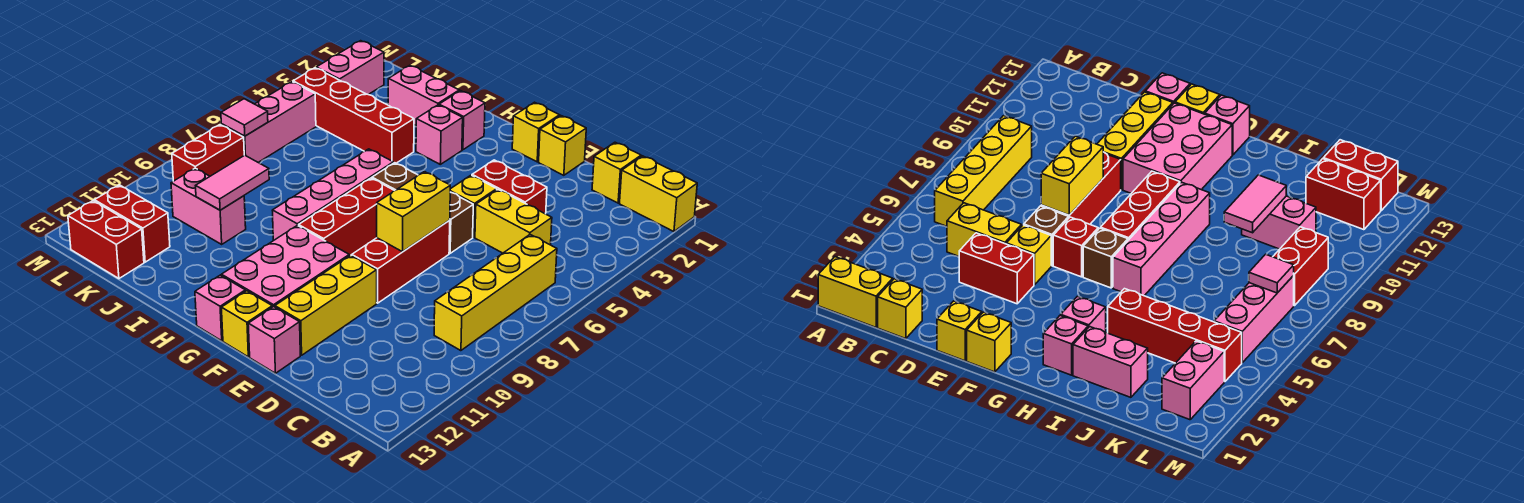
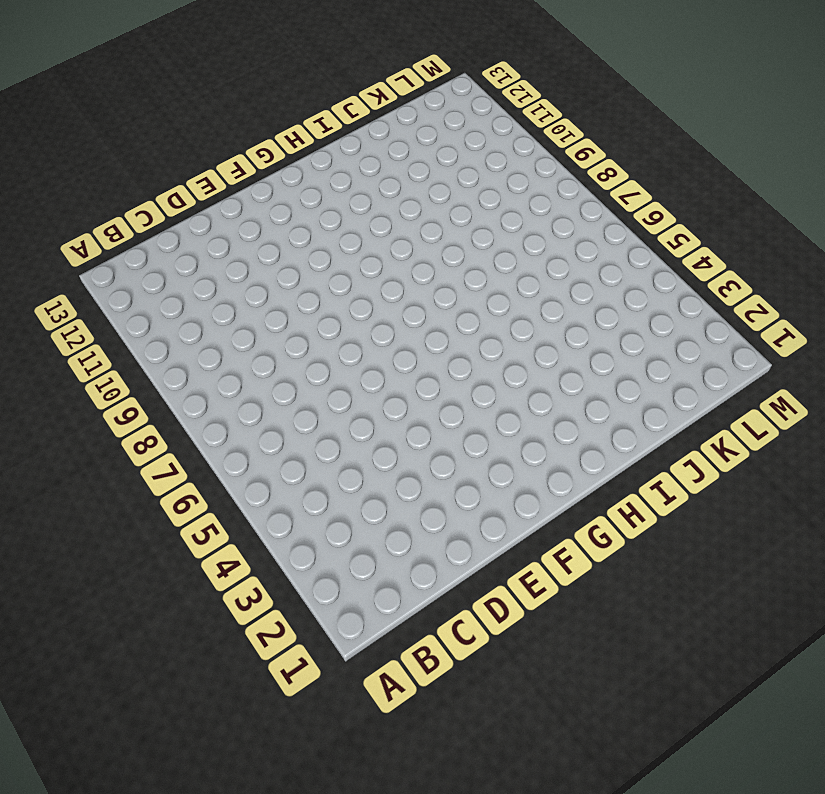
none -> yellow brick A1:B1 level 1
none -> yellow brick B6:B9 level 1
none -> yellow brick C1 level 1
none -> yellow brick C5:D5 level 1

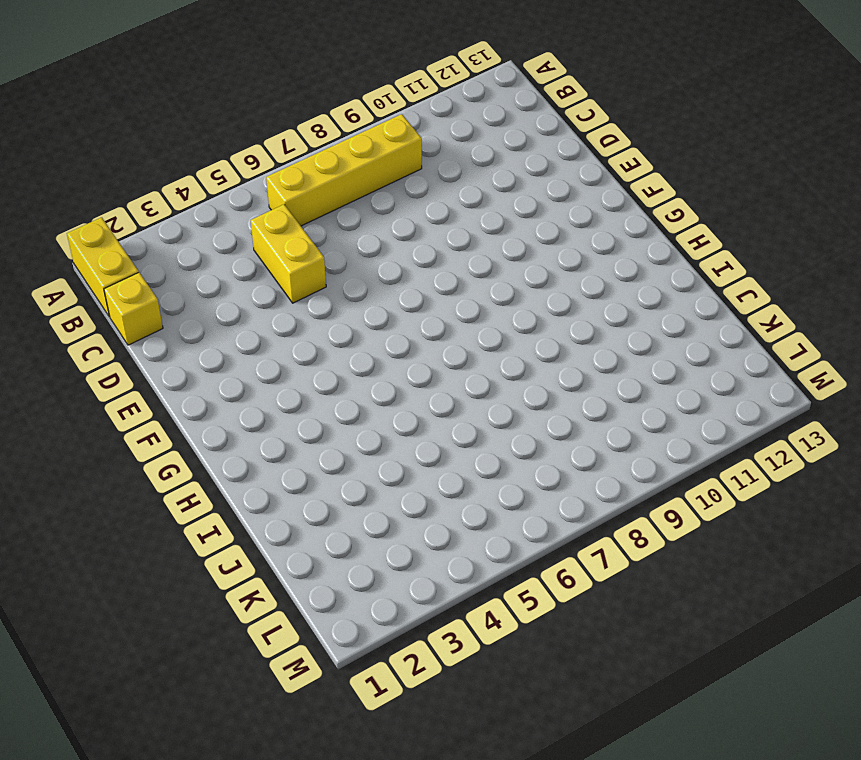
none -> red brick D4:E4 level 1
none -> yellow brick E1 level 1
none -> yellow brick E5 level 1
none -> brown brick E6 level 1

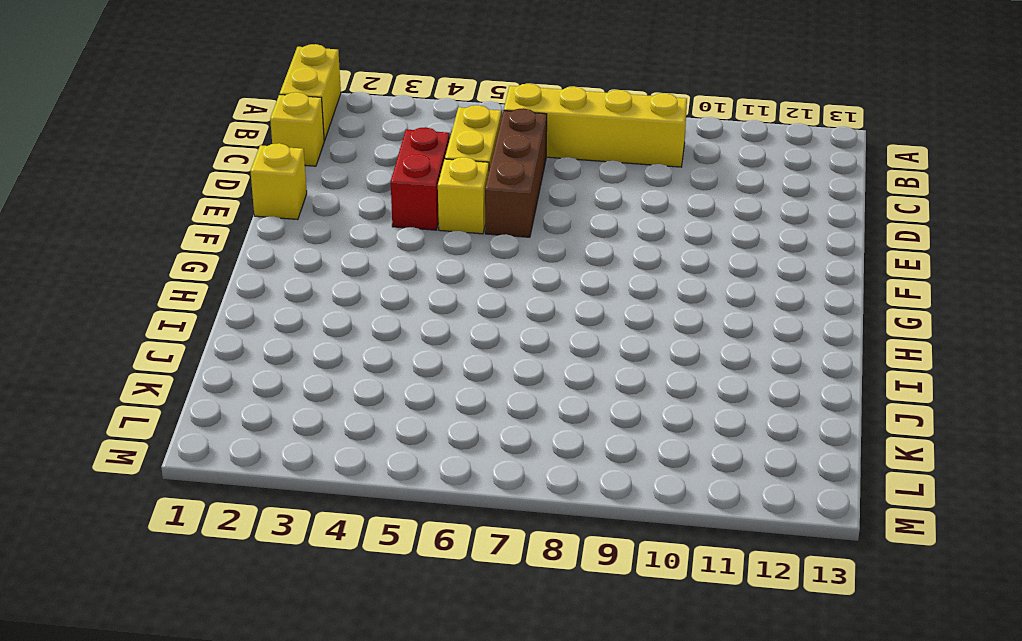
brown brick C6:E6 level 1 -> brown brick E6 level 1
none -> red brick E7:E9 level 1
none -> yellow brick E10:E12 level 1
none -> pink brick E13 level 1
none -> yellow brick F1 level 1

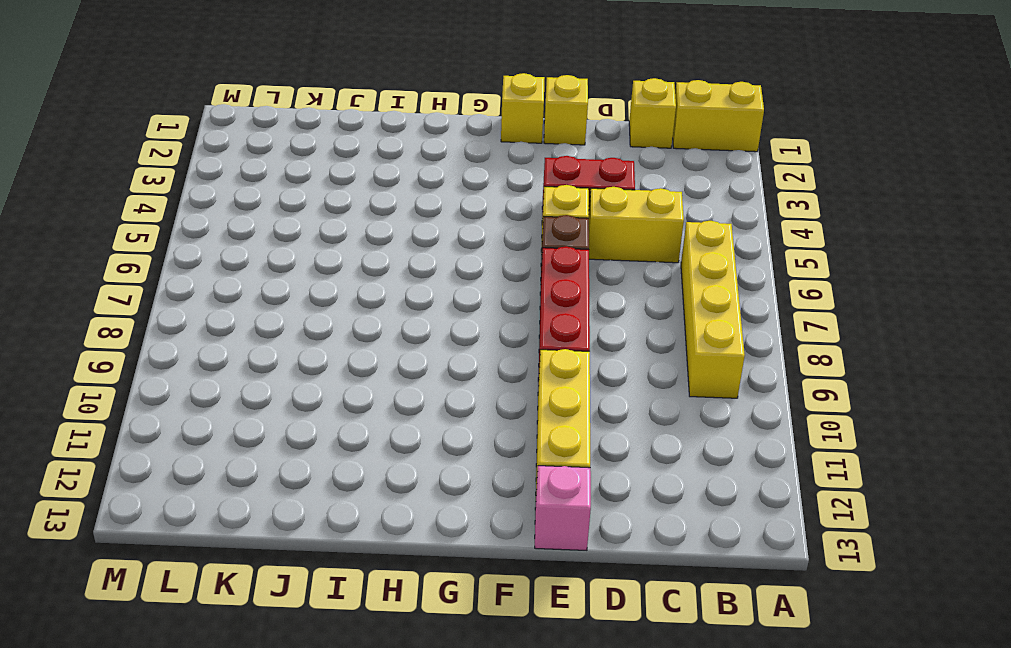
none -> red brick F6 level 1
none -> pink brick F10:G12 level 1
none -> yellow brick F13 level 1
none -> brown brick G6 level 1

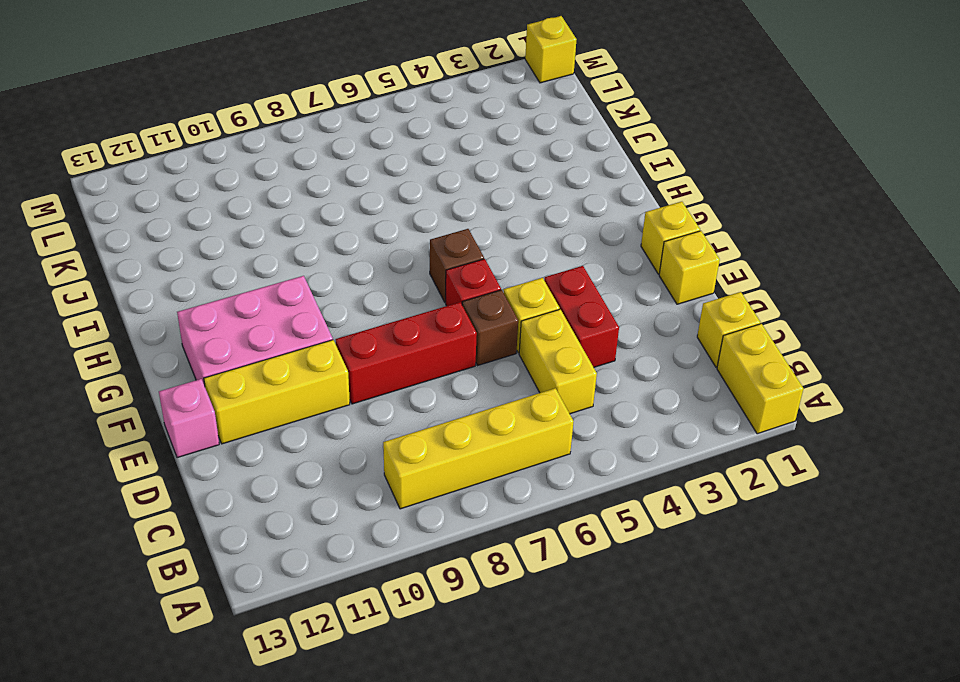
yellow brick M1 level 1 -> yellow brick F13 level 1
none -> red brick G7:G9 level 1
none -> pink brick G13 level 1
none -> pink brick H2 level 1
none -> pink brick H3 level 1

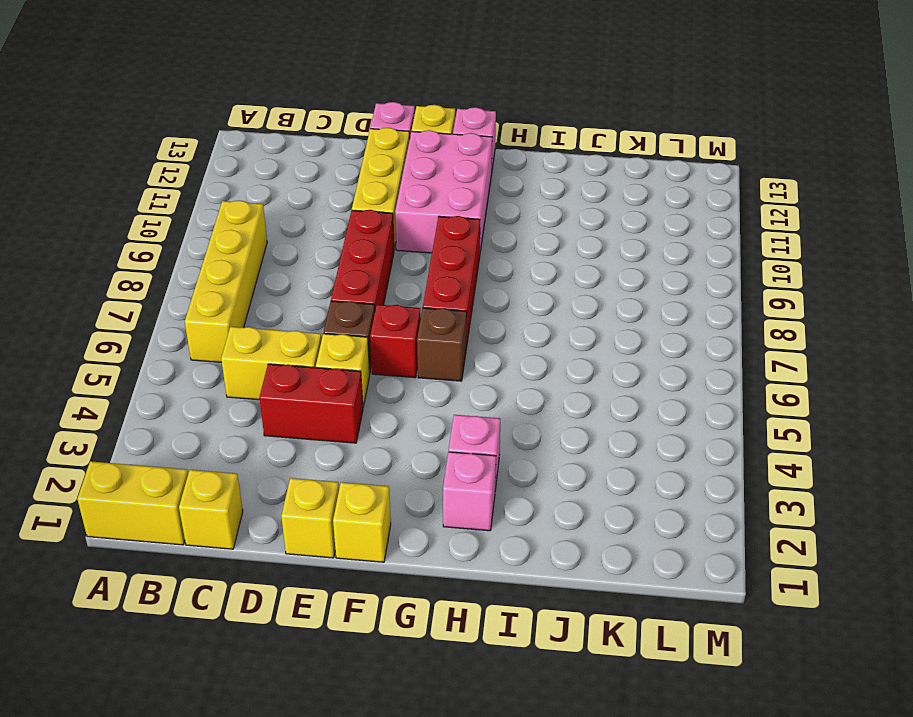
none -> pink brick H6:H9 level 1
none -> pink brick I2:J2 level 1
none -> red brick I4:L4 level 1
none -> pink brick J10:K10 level 1

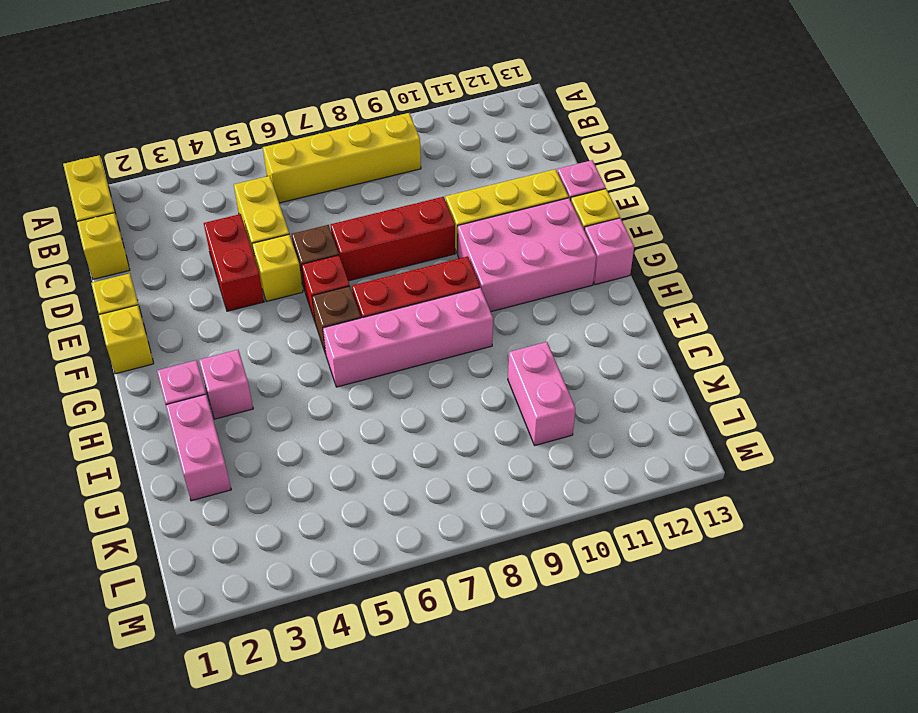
none -> red brick I4:L4 level 1
none -> red brick K12:L12 level 1
none -> red brick K13:L13 level 1
none -> pink brick L2:L3 level 1

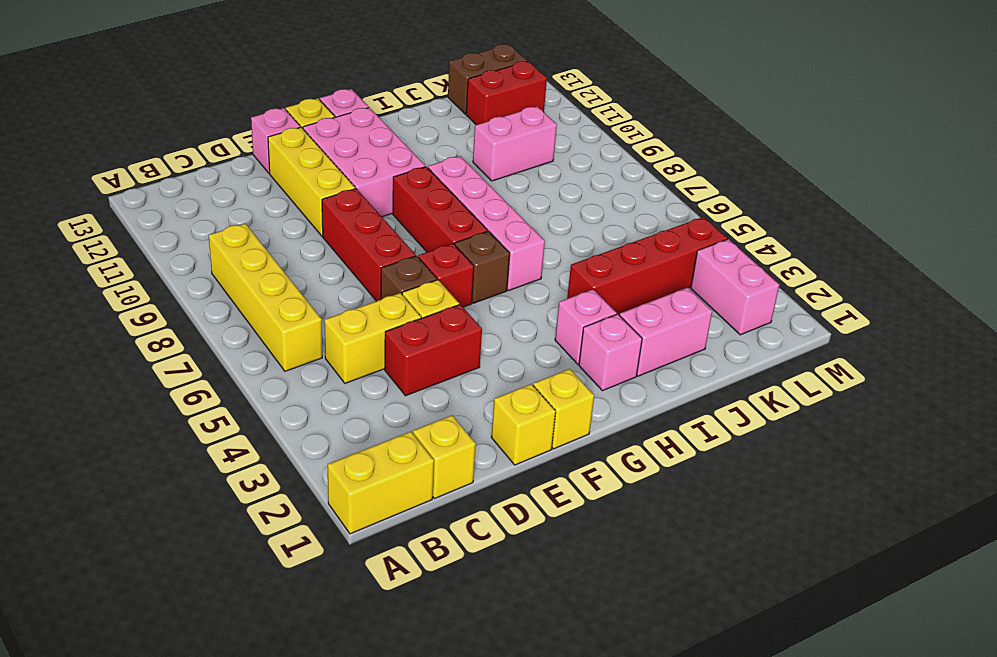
brown brick K13:L13 level 1 -> red brick K13:L13 level 1
none -> pink brick L5:L7 level 1
none -> red brick L8:L9 level 1
none -> yellow brick E7:E8 level 2
none -> pink tile J9:J10 level 2

